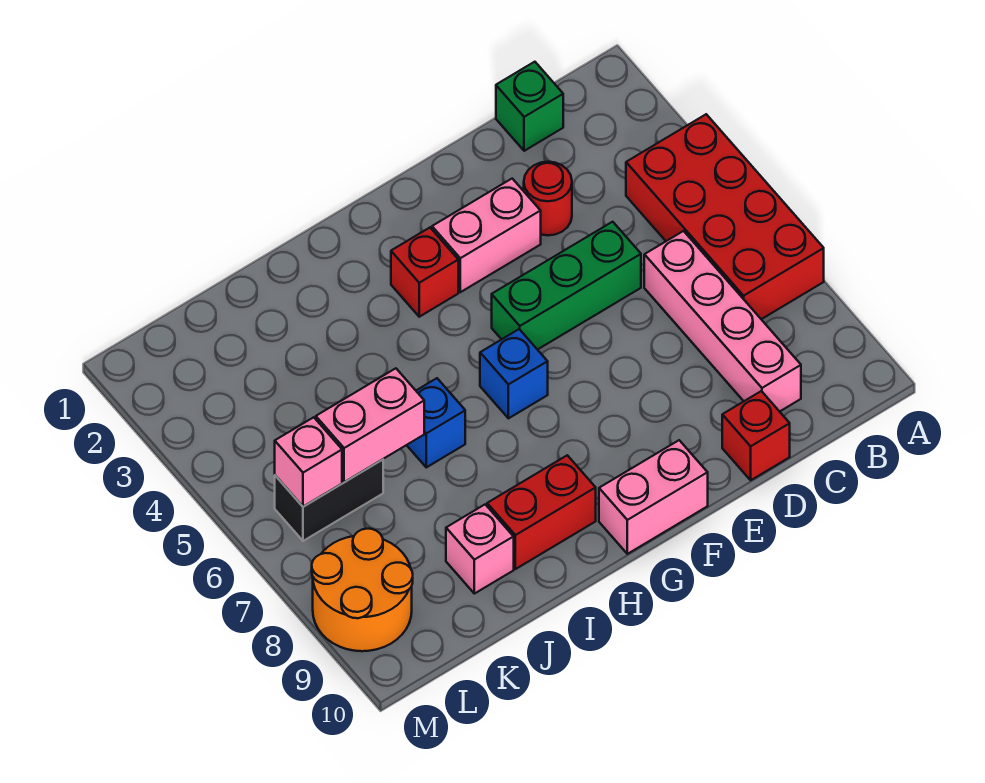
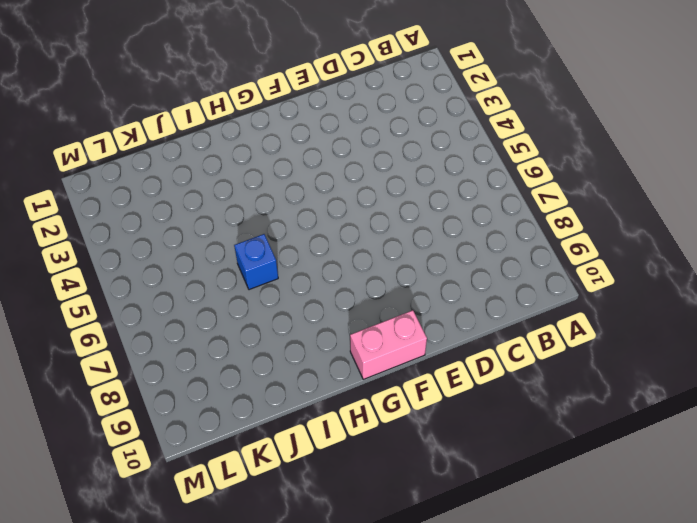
none -> red brick A4:B7 level 1
none -> green brick C1 level 1
none -> pink brick C6:C9 level 1

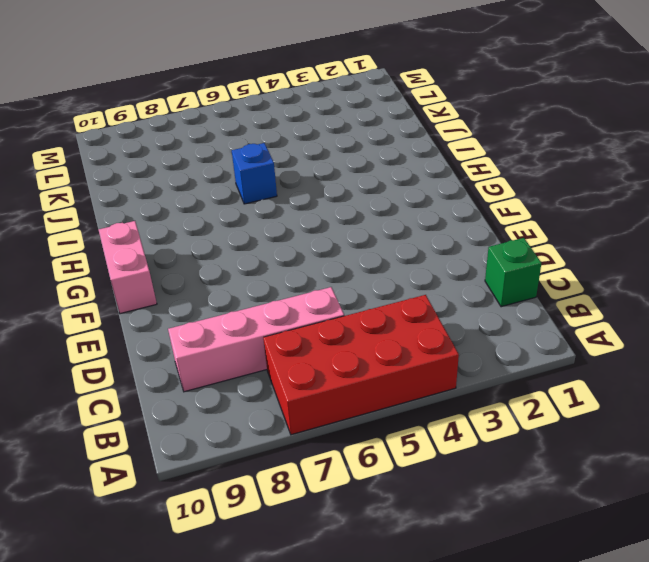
none -> red round brick D3 level 1
none -> green brick D5:F5 level 1
none -> red brick D10 level 1

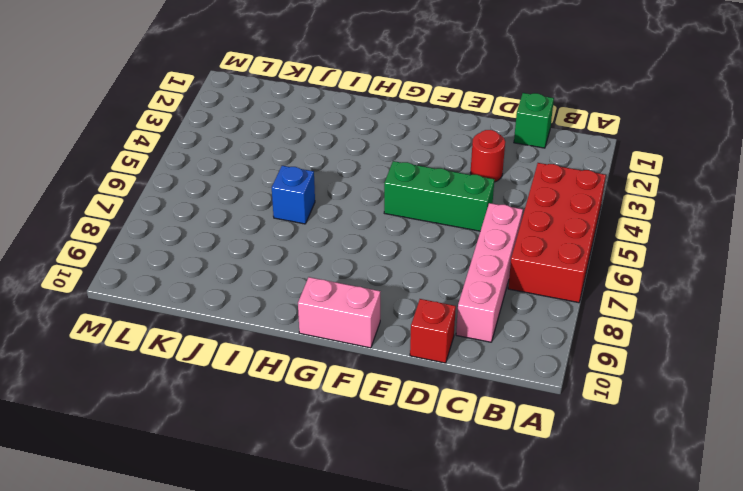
none -> pink brick E3:F3 level 1
none -> red brick G3 level 1
none -> blue brick G6 level 1

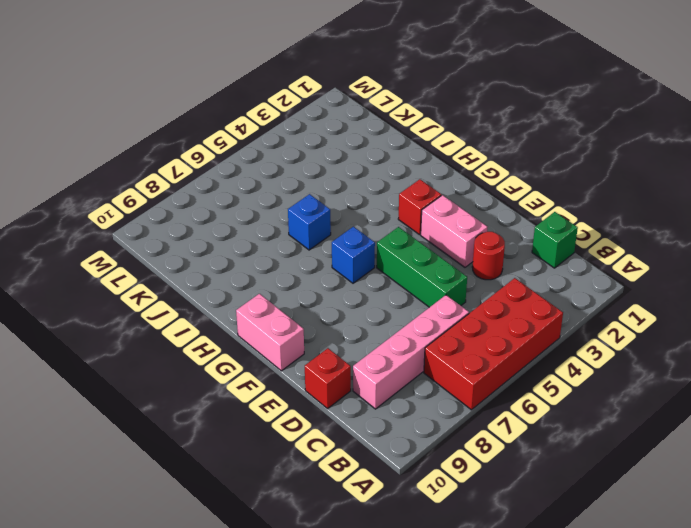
none -> red brick H9:I9 level 1
none -> pink brick J9 level 1
none -> black brick K6:L6 level 1

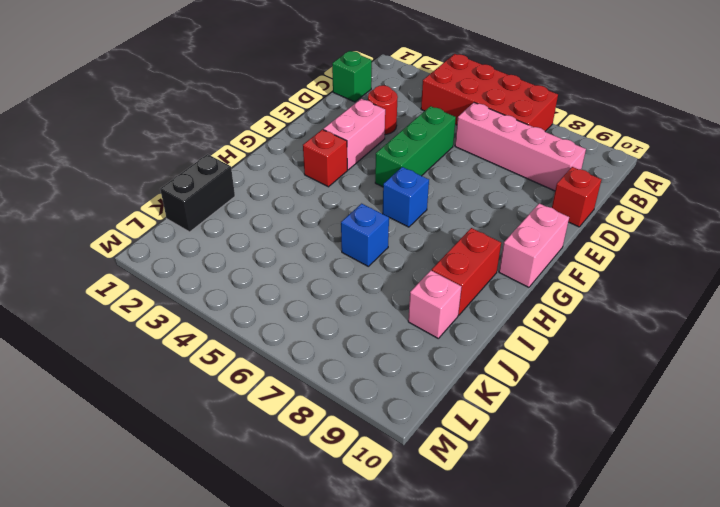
black brick J1:K1 level 1 -> black brick K6:L6 level 1
none -> orange round brick L8:M9 level 1
none -> pink brick J6:K6 level 2
none -> pink brick L6 level 2

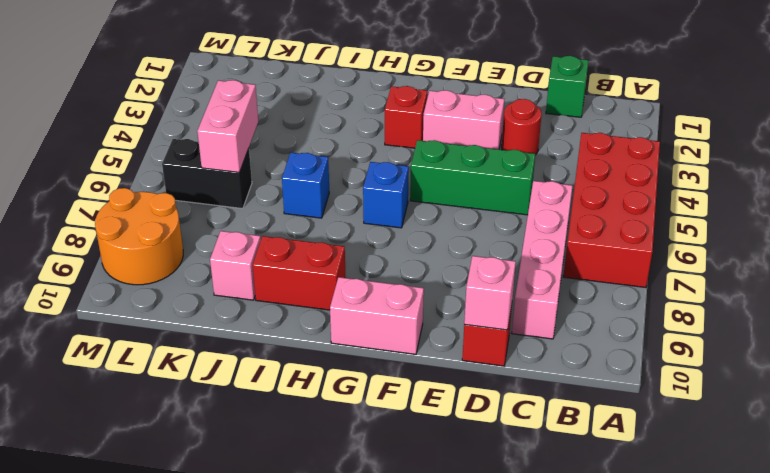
pink brick D10 level 2 -> pink brick L6 level 2
pink brick K5:K6 level 2 -> pink brick J6:K6 level 2

